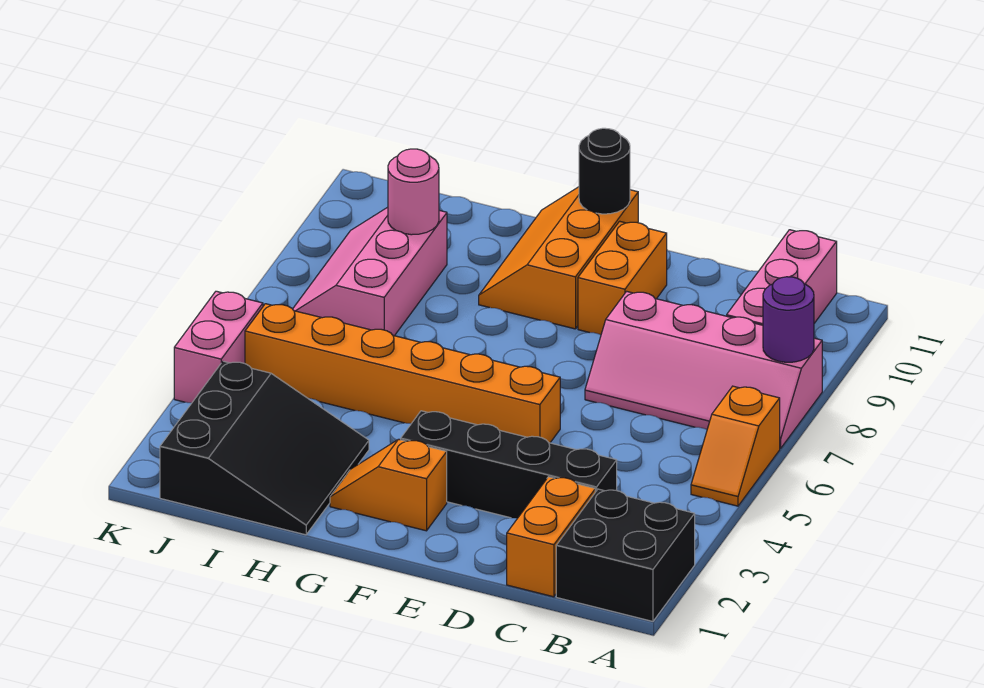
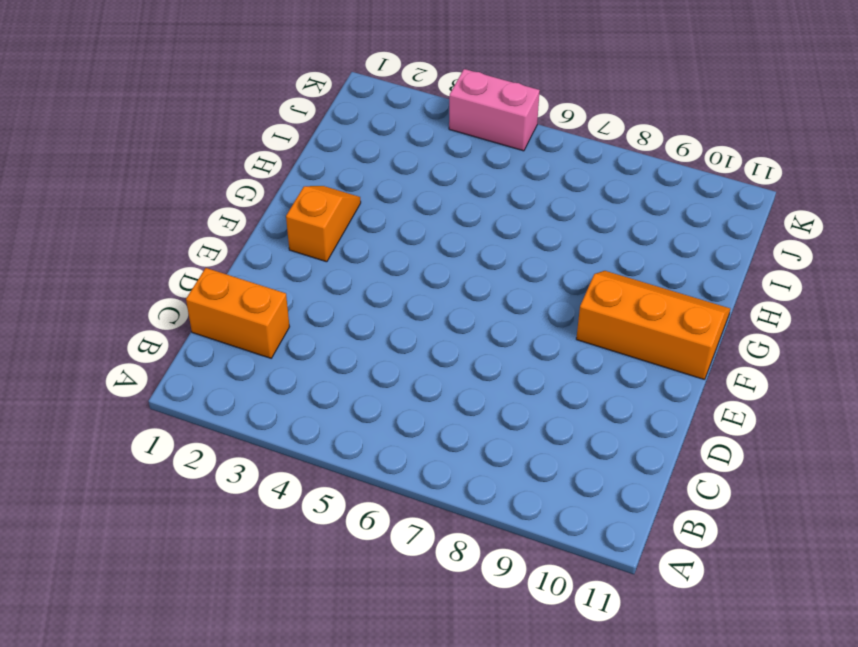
none -> black brick A1:B2 level 1
none -> orange slope A5:A6 level 1 top 6
none -> pink slope A7:D8 level 1 top 8

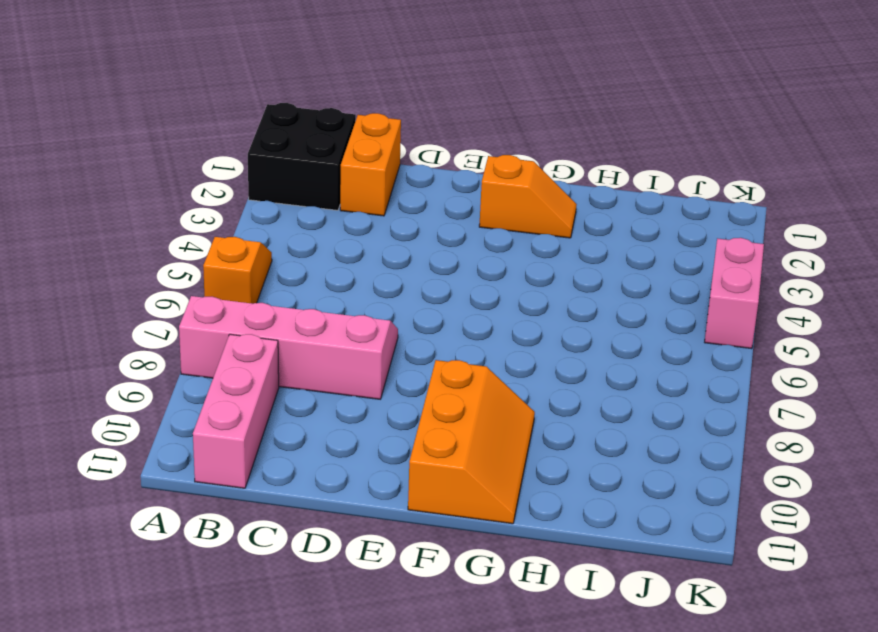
none -> black brick C3:F3 level 1
none -> orange brick E5:J5 level 1
none -> orange brick E9:E10 level 1

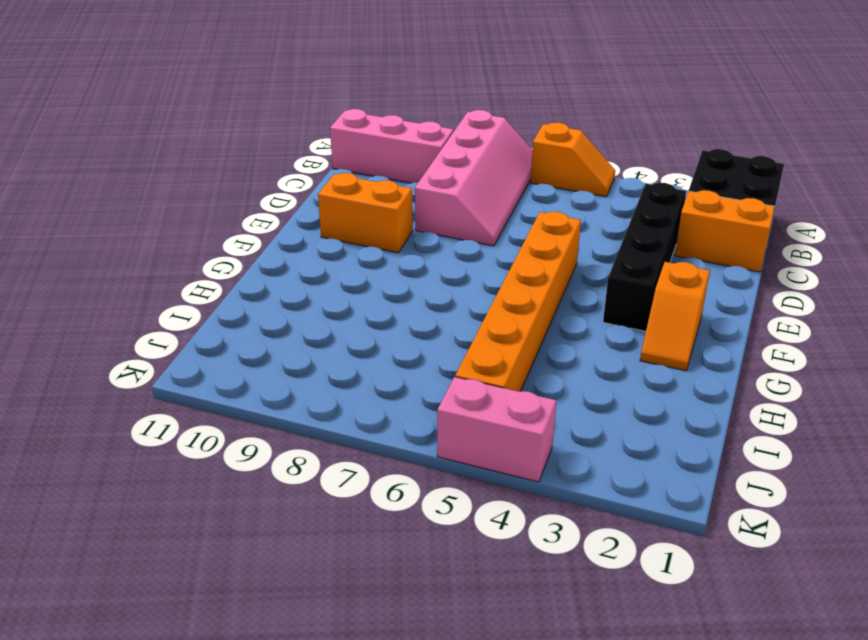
none -> orange slope F9:G11 level 1 top F
none -> black slope H1:J3 level 1 top J
none -> pink slope I7:J9 level 1 top I

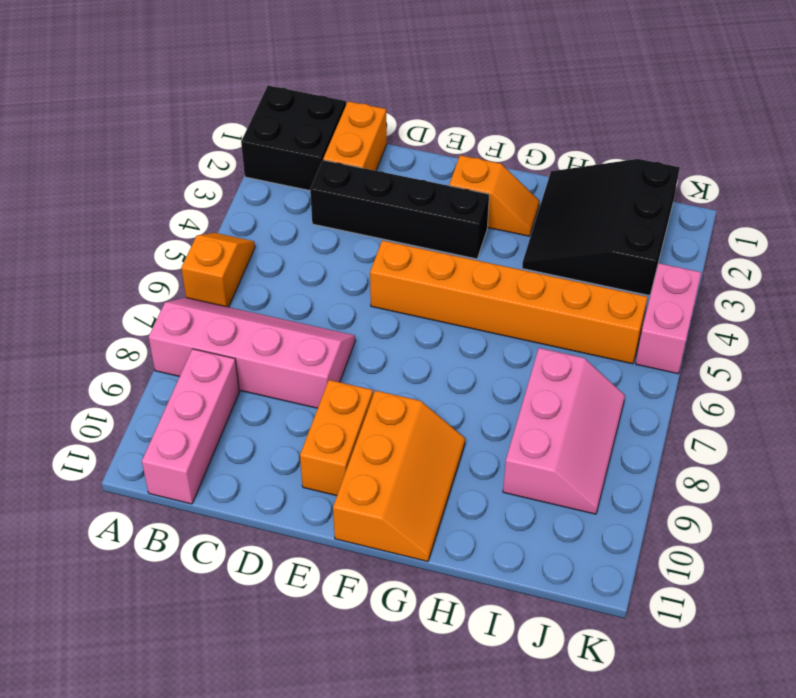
none -> purple round brick A8 level 2
none -> black round brick F11 level 2
none -> pink round brick I9 level 2

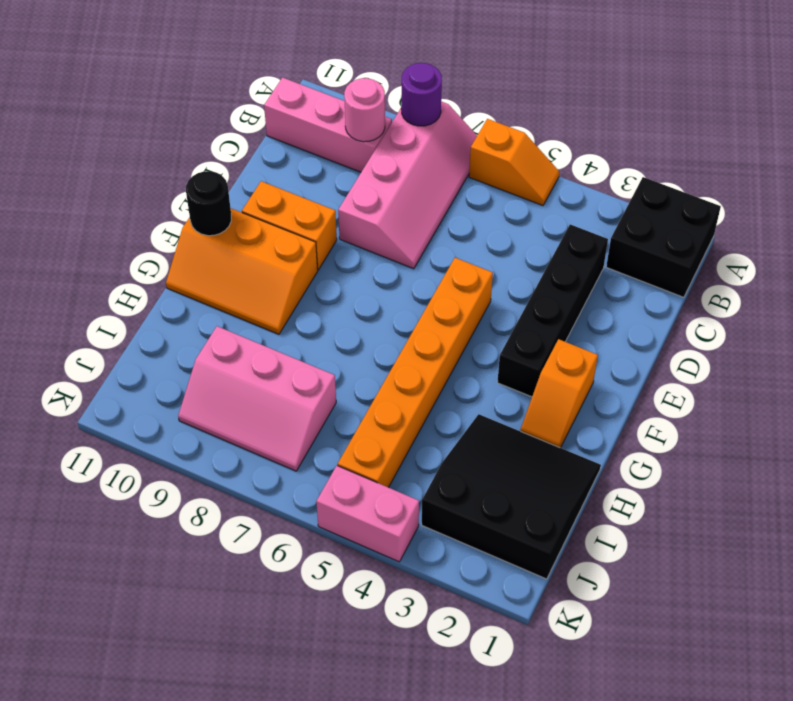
pink round brick B9 level 2 -> pink round brick I9 level 2
none -> orange brick C1:C2 level 1

